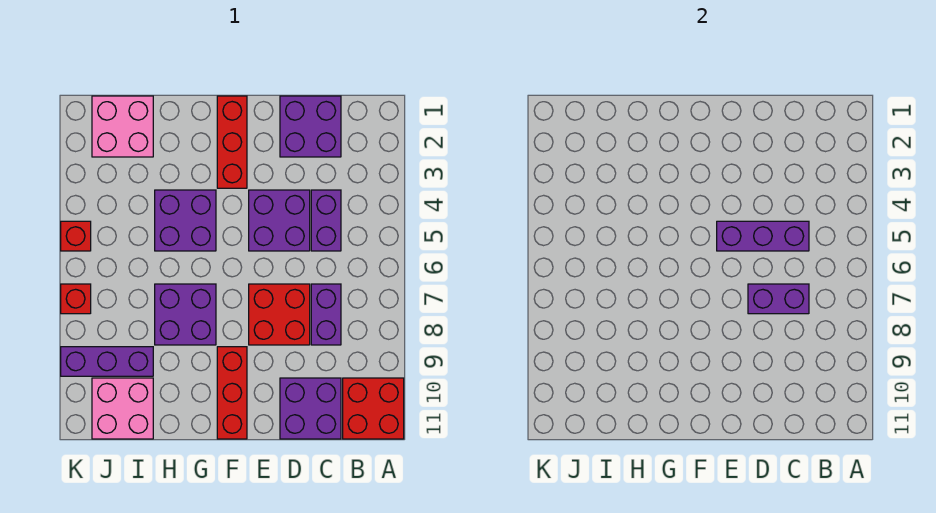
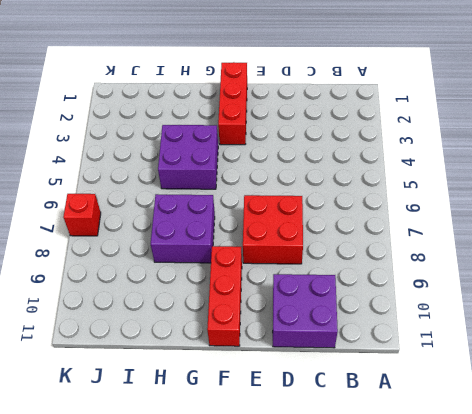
none -> red brick A10:B11 level 1
none -> purple brick C1:D2 level 1
none -> purple brick C4:C5 level 1

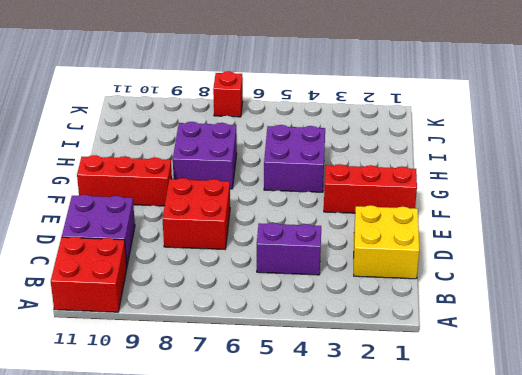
yellow brick C1:D2 level 1 -> purple brick C1:D2 level 1
none -> purple brick C7:C8 level 1
none -> purple brick D4:E5 level 1
none -> pink brick I1:J2 level 1

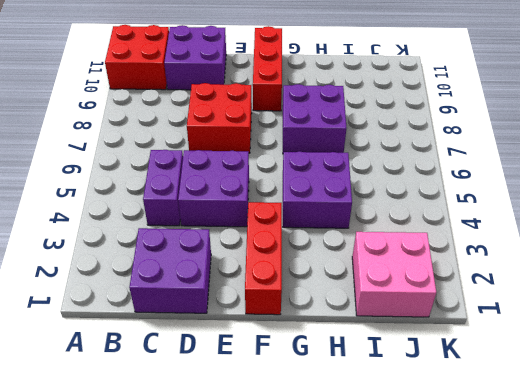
none -> purple brick C7:C8 level 1
none -> purple brick I9:K9 level 1
none -> pink brick I10:J11 level 1

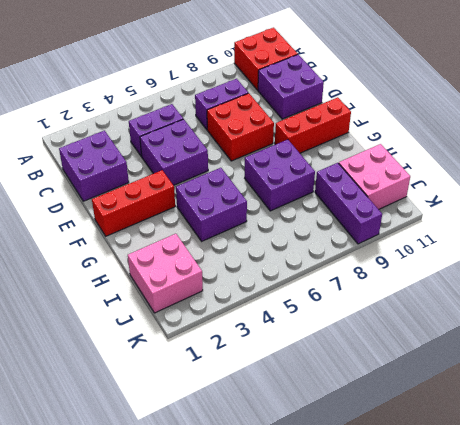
none -> red brick K5 level 1
none -> red brick K7 level 1
none -> purple brick C5:E5 level 2

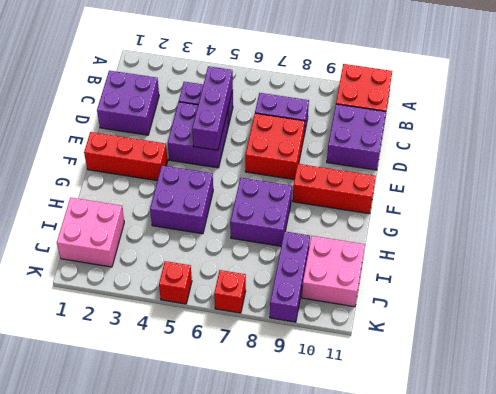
none -> purple brick C7:D7 level 2

